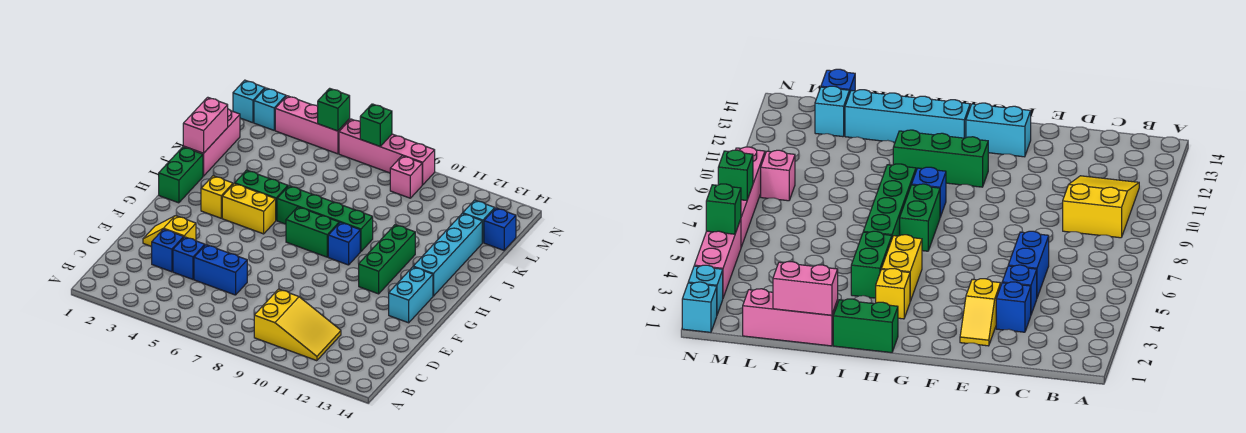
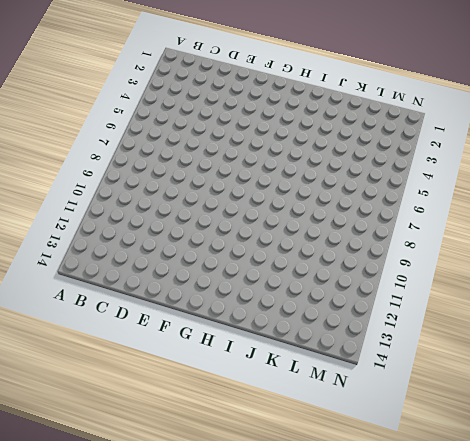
none -> yellow slope B9:C11 level 1 top 9
none -> blue brick D3 level 1
none -> blue brick D4 level 1

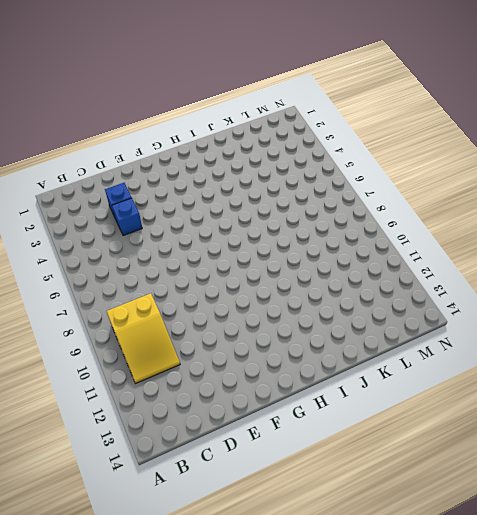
none -> blue brick D5:D6 level 1
none -> yellow slope E2:E3 level 1 top 3
none -> cyan brick F13:G13 level 1

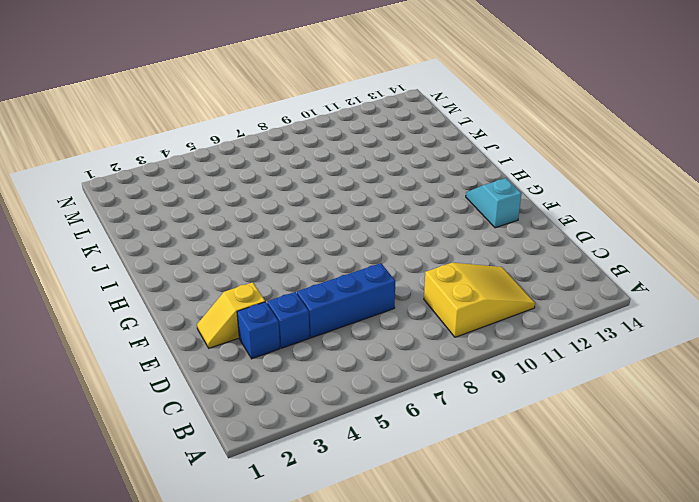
blue brick D5:D7 level 1 -> blue brick D5:D6 level 1
cyan slope F13:G13 level 1 top F -> cyan brick F13:G13 level 1
none -> green brick G11:I11 level 1
none -> green brick H1:I1 level 1
none -> yellow brick H3 level 1

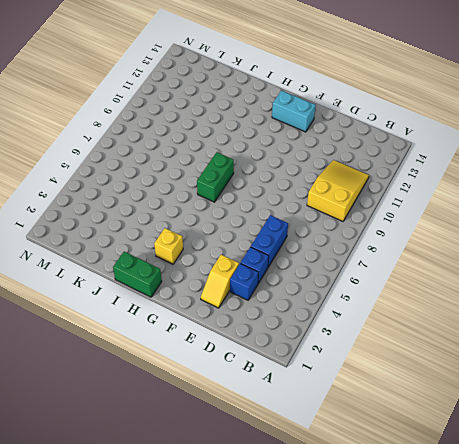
none -> green brick G11:I11 level 1
none -> yellow brick H4:H5 level 1
none -> blue brick H9 level 1

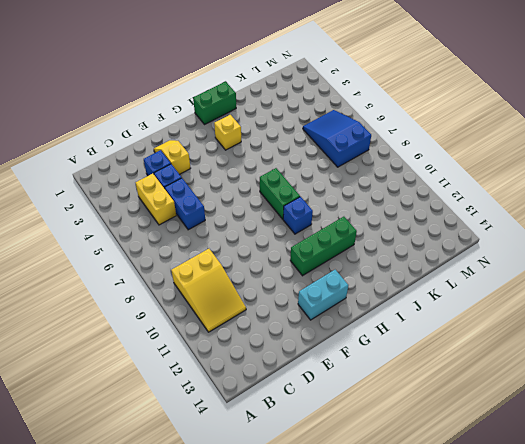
yellow brick C4:C5 level 1 -> yellow brick H4:H5 level 1
blue slope L5:M7 level 1 top 7 -> none
none -> cyan brick H13:K13 level 1
none -> green brick I4:I5 level 1
none -> green brick I6:I9 level 1

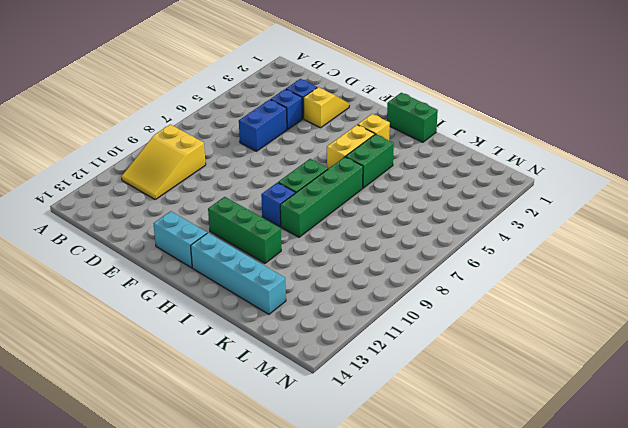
none -> pink brick J1:L1 level 1
none -> cyan brick L13 level 1
none -> blue brick L14 level 1

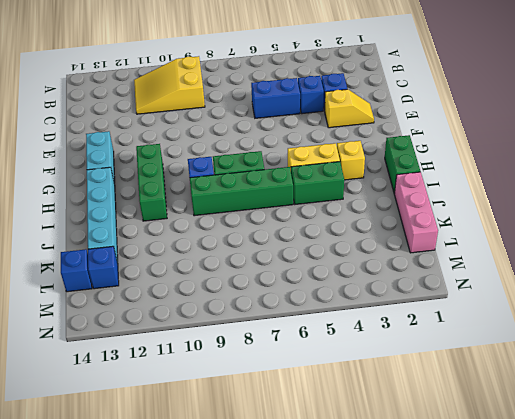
blue brick L13 level 1 -> cyan brick L13 level 1
none -> pink brick M9 level 1
none -> cyan brick N1 level 1
none -> cyan brick N2 level 1

